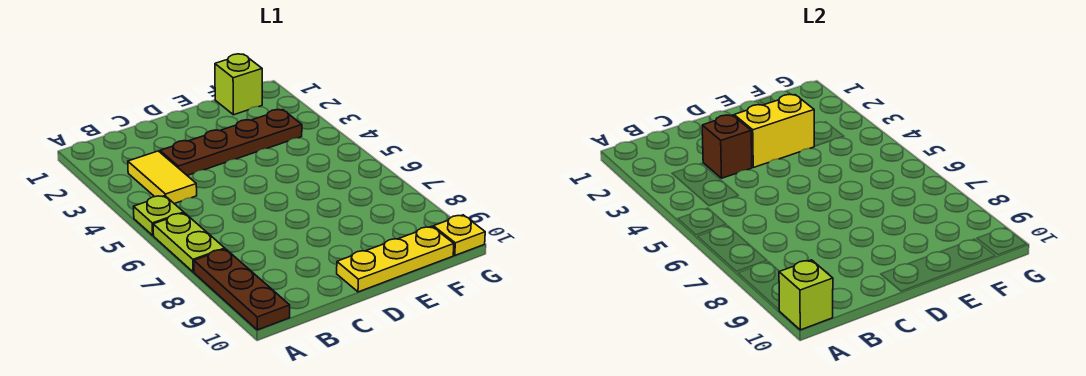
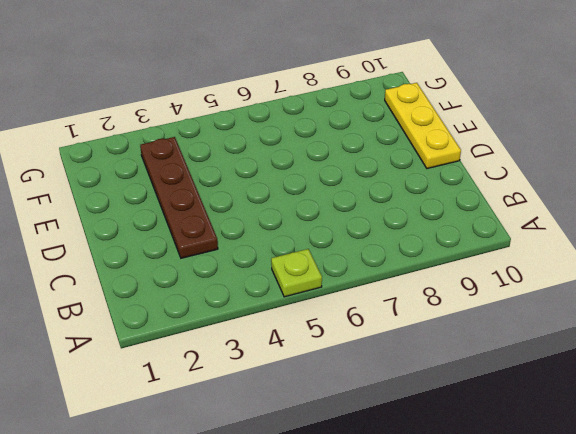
none -> lime plate A6:A7 level 1
none -> brown plate A8:A10 level 1

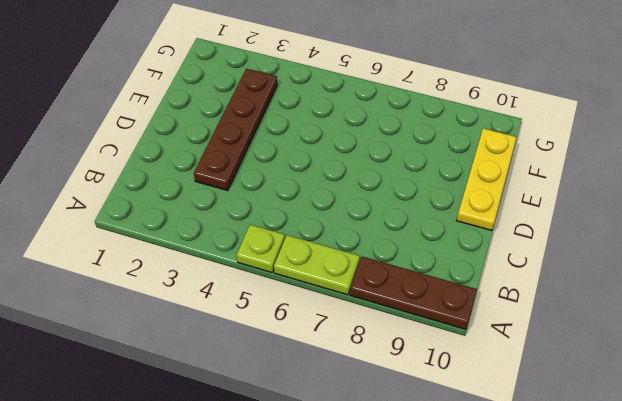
none -> yellow tile B3:B4 level 1
none -> lime brick F1 level 1

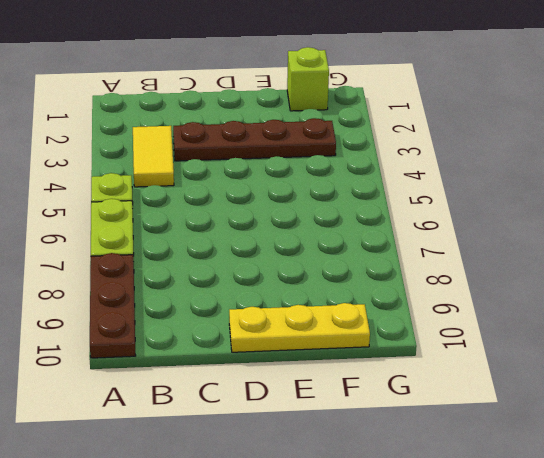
none -> yellow plate G10 level 1
none -> lime brick A10 level 2

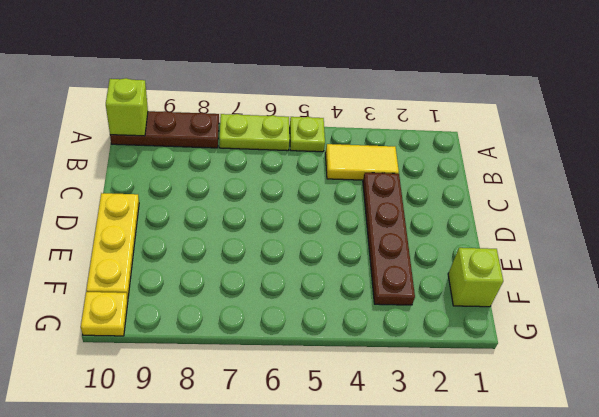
none -> brown brick C3 level 2
none -> yellow brick D3:E3 level 2

